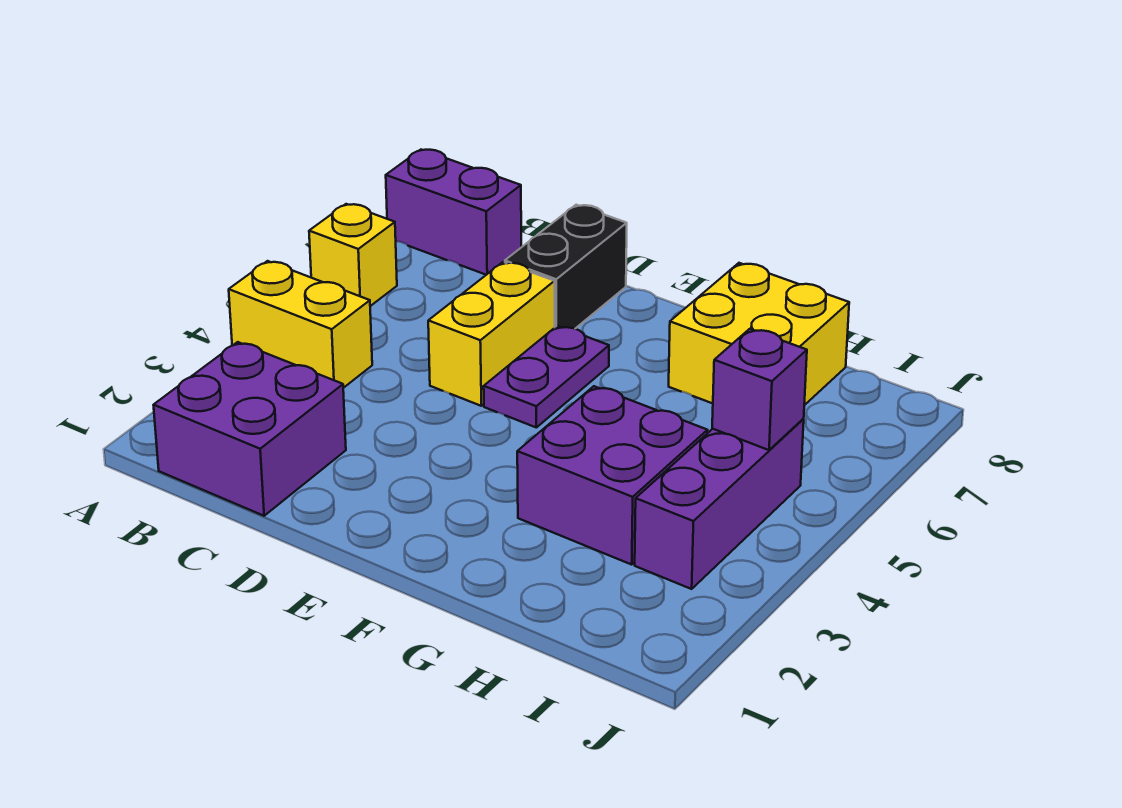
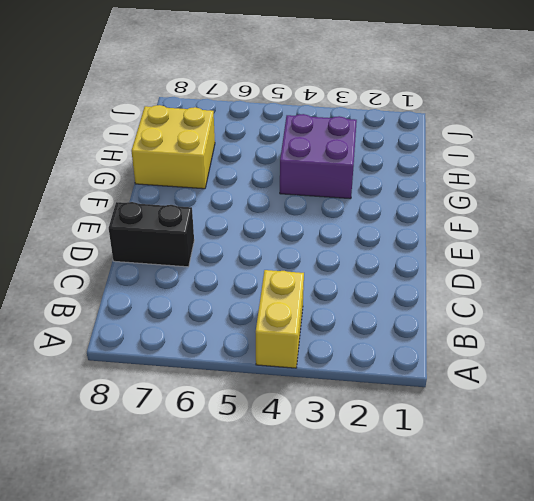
none -> yellow brick A6 level 1
none -> purple brick A8:B8 level 1

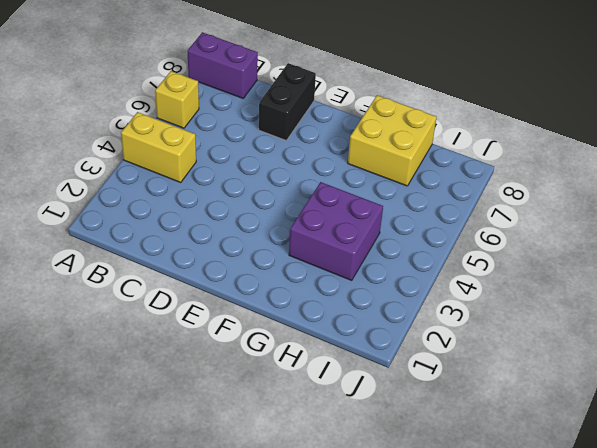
none -> purple brick B1:C2 level 1
none -> yellow brick D5:D6 level 1

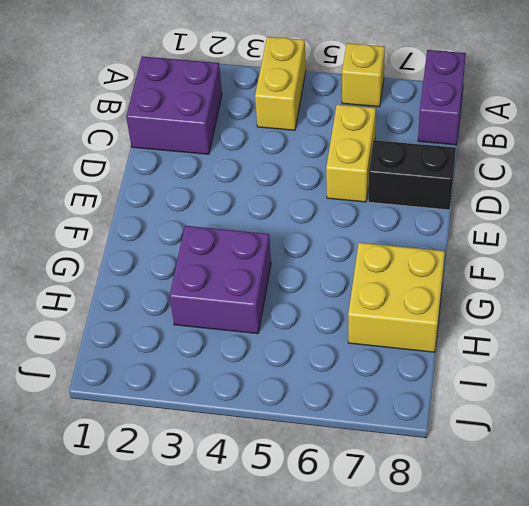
yellow brick C6:D6 level 1 -> yellow brick D5:D6 level 1
none -> purple plate E5:E6 level 1
none -> purple brick I3:I5 level 1

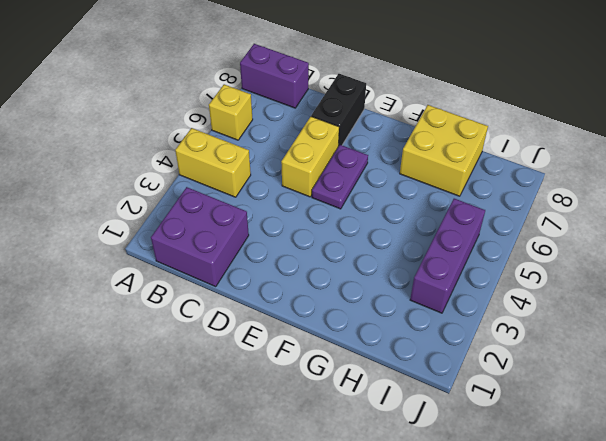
none -> purple brick G3:H4 level 1
none -> purple brick I5 level 2

